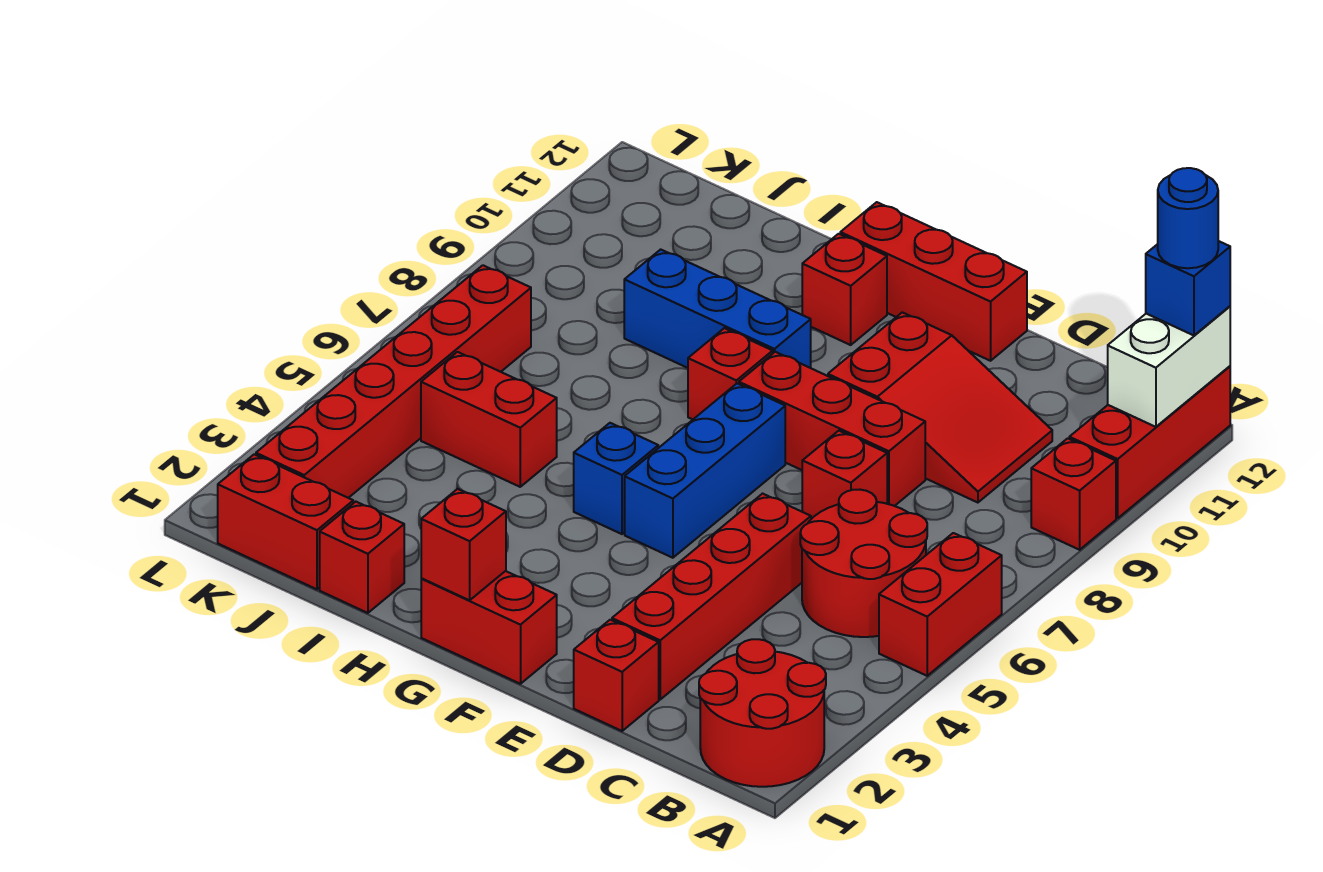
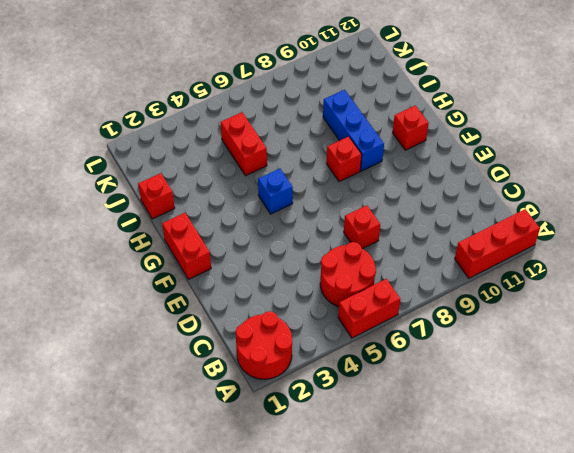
none -> red brick A9 level 1
none -> red slope C9:E10 level 1 top E
none -> red brick D1 level 1

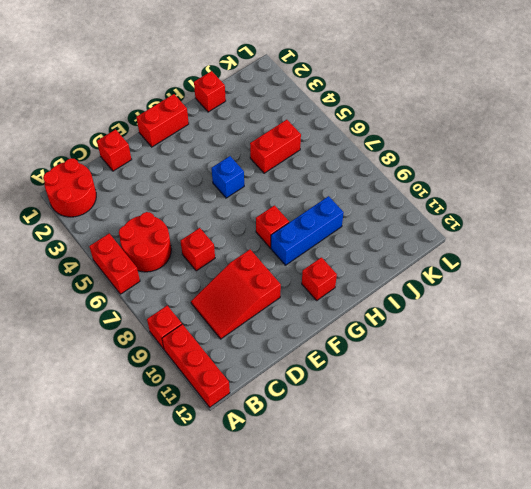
none -> red brick D2:D5 level 1
none -> red brick D8:F8 level 1
none -> red brick E12:G12 level 1

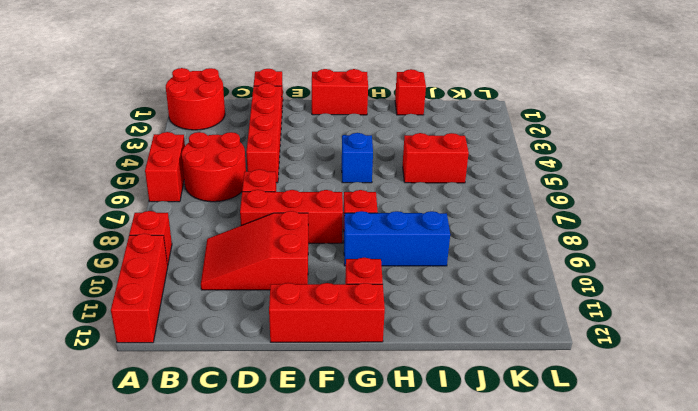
none -> blue brick F5:F7 level 1
none -> red brick J1:K1 level 1
none -> red brick K2:K7 level 1

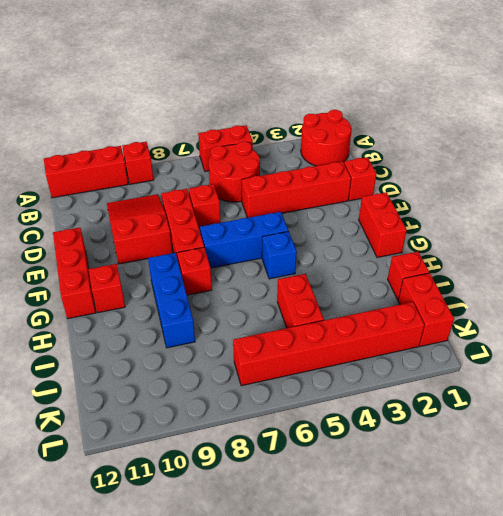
none -> white brick A11:A12 level 2
none -> red brick G1 level 2
none -> blue brick A12 level 3

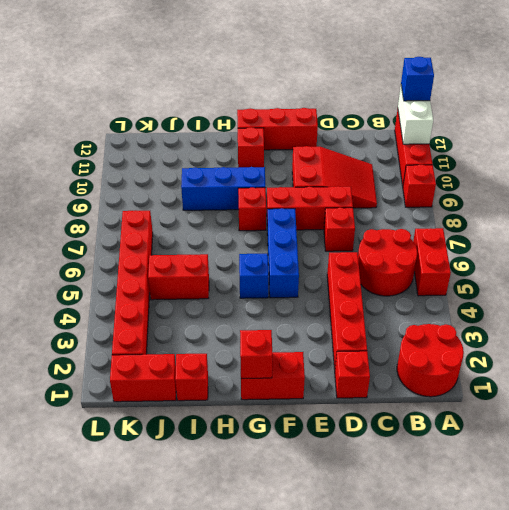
none -> blue round brick A12 level 4

